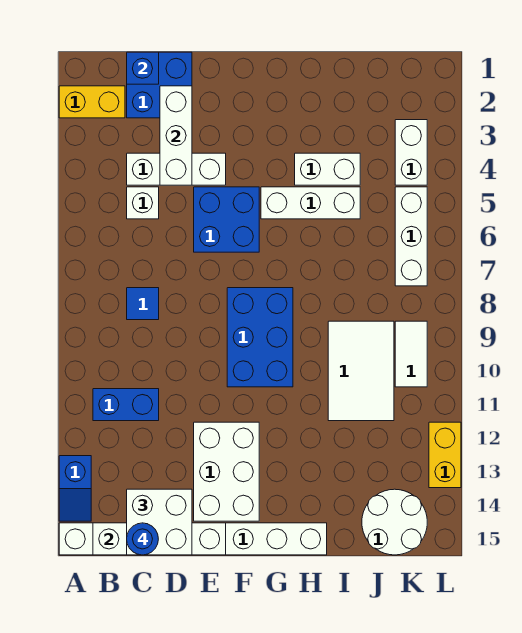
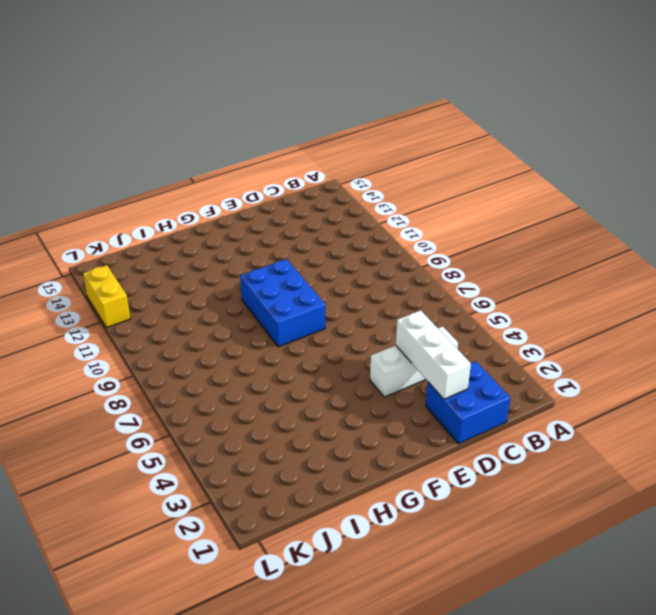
none -> yellow brick A2:B2 level 1
none -> blue slope A13:A14 level 1 top 13
none -> white brick A15:H15 level 1

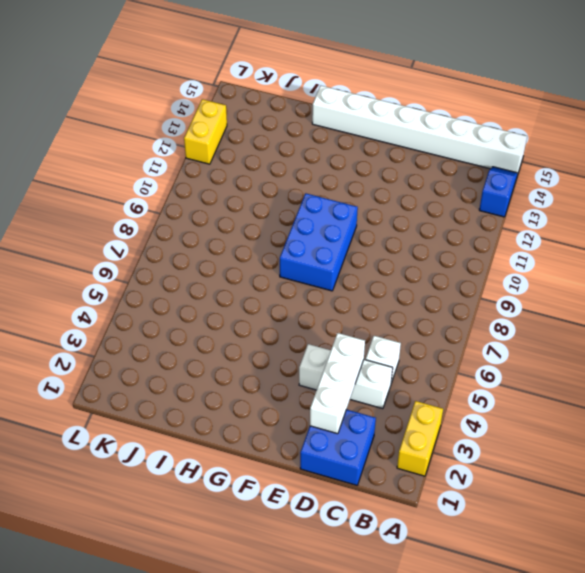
yellow brick A2:A3 level 1 -> yellow brick A2:B2 level 1
none -> blue brick B11:C11 level 1
none -> blue tile C8 level 1
none -> blue brick E5:F6 level 1

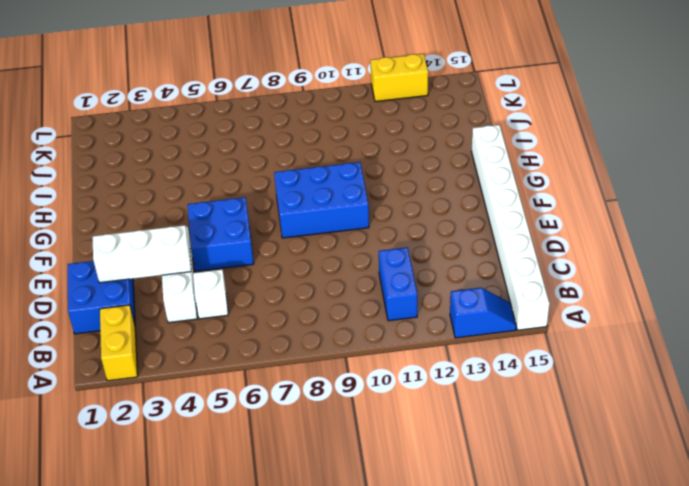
none -> blue tile C8 level 1
none -> white brick E12:F14 level 1
none -> white brick G5:I5 level 1

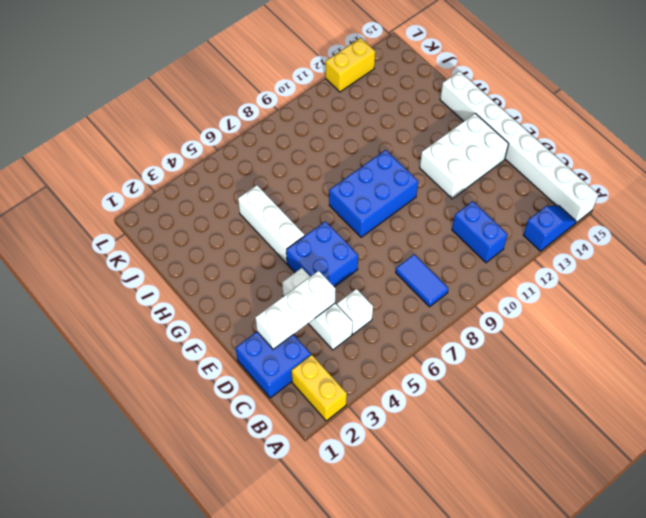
blue tile B8:C8 level 1 -> blue tile C8 level 1
none -> white brick H4:I4 level 1
none -> white tile I9:J11 level 1
none -> white round brick J14:K15 level 1

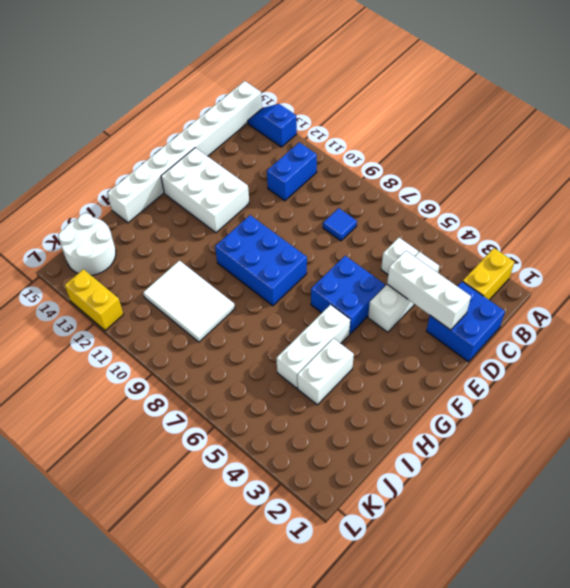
none -> white brick K3:K4 level 1
none -> white brick K5:K7 level 1
none -> white tile K9:K10 level 1

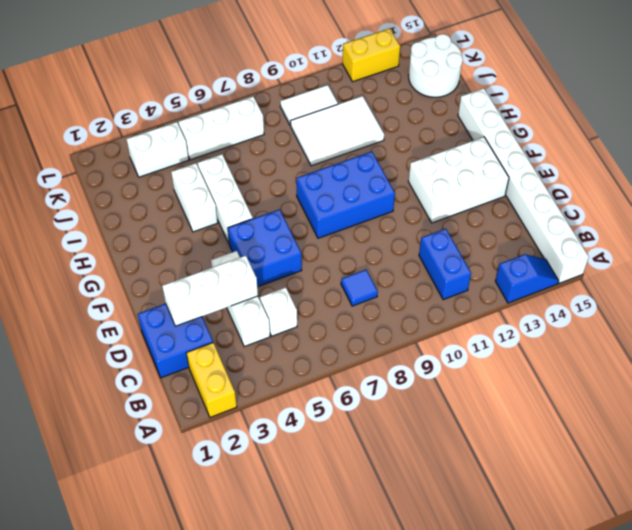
none -> white brick B15:E15 level 2
none -> blue brick C1 level 2
none -> white brick C14:D15 level 3

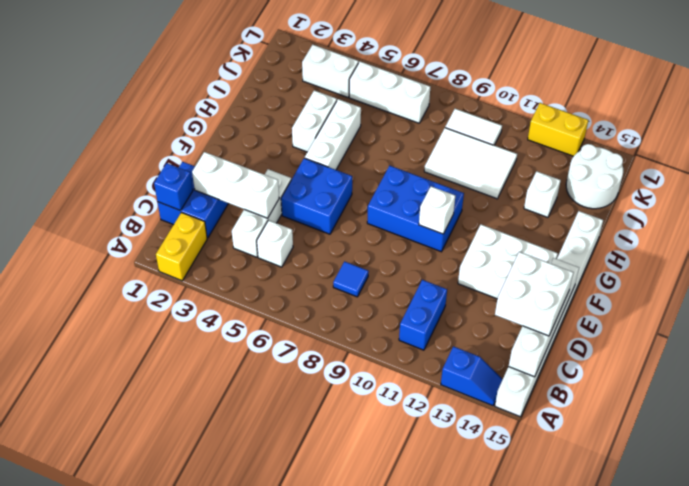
white brick F10 level 2 -> none
white brick I13 level 1 -> none
none -> blue round brick C15 level 4

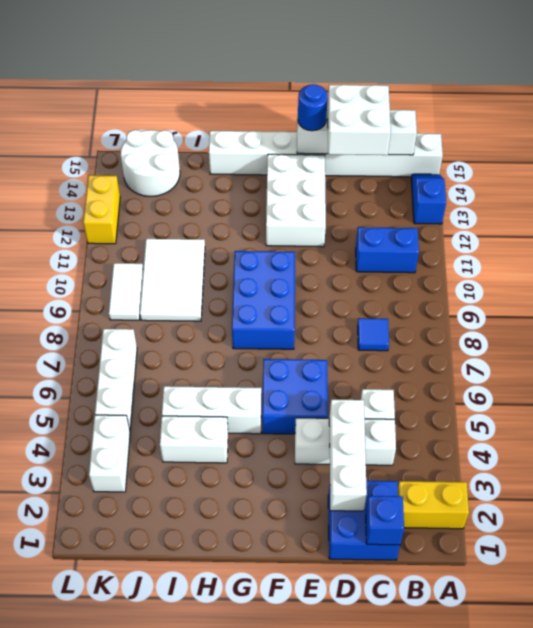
blue round brick E15 level 3 -> blue round brick C15 level 4

